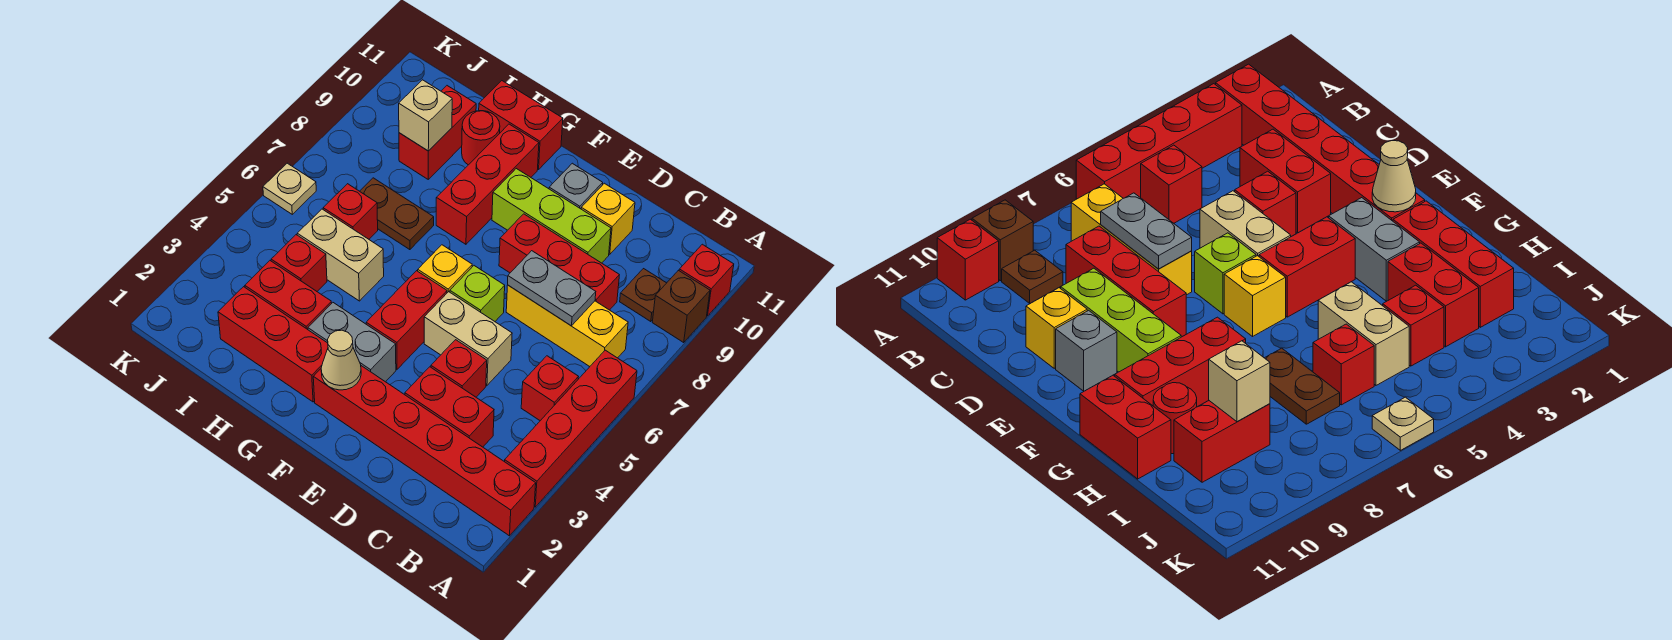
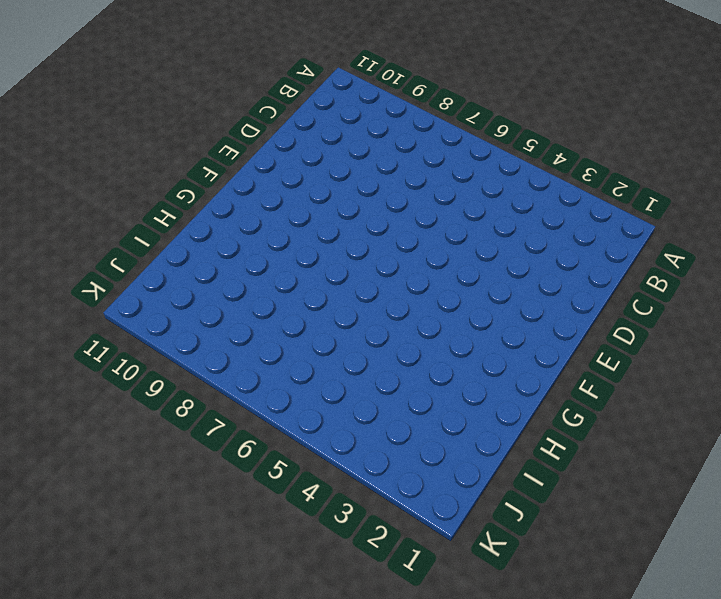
none -> red brick A2:F2 level 1
none -> red brick A3:A6 level 1
none -> brown brick A9 level 1
none -> red brick A10 level 1

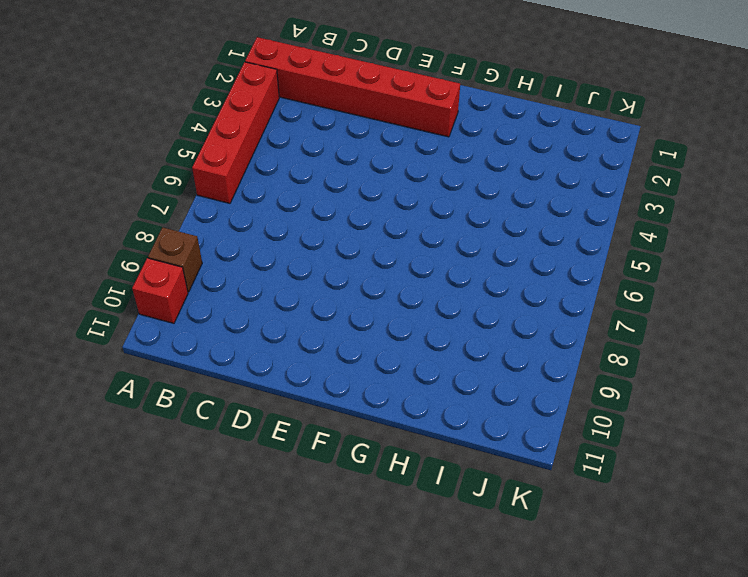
none -> red brick B5 level 1
none -> yellow brick B7:D7 level 1
none -> brown plate B9 level 1
none -> red brick C3:D3 level 1

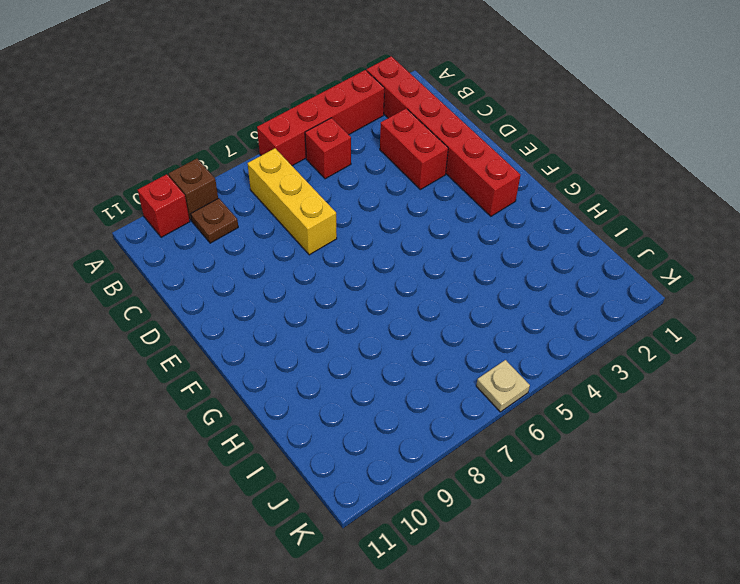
none -> red brick C8:E8 level 1
none -> red brick D4 level 1
none -> tan brick D5:E5 level 1
none -> lime brick D9:F9 level 1

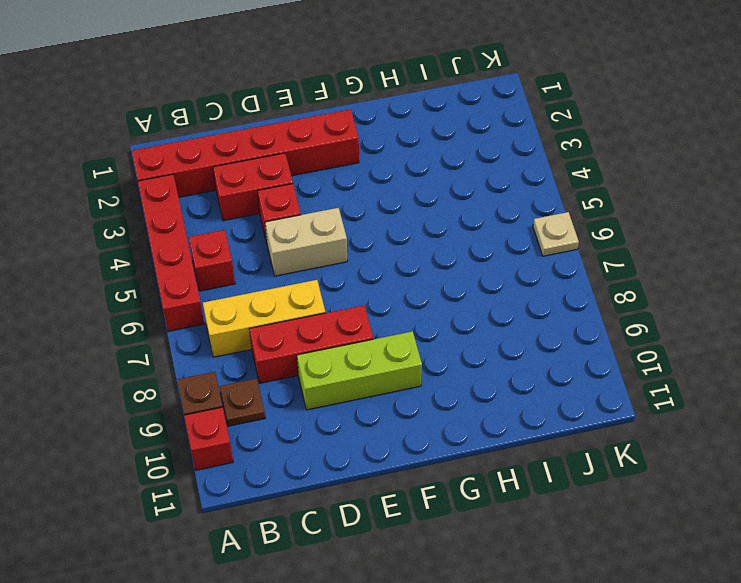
none -> yellow brick D10 level 1
none -> lime brick E6 level 1
none -> grey brick E10 level 1
none -> grey brick F3:G3 level 1

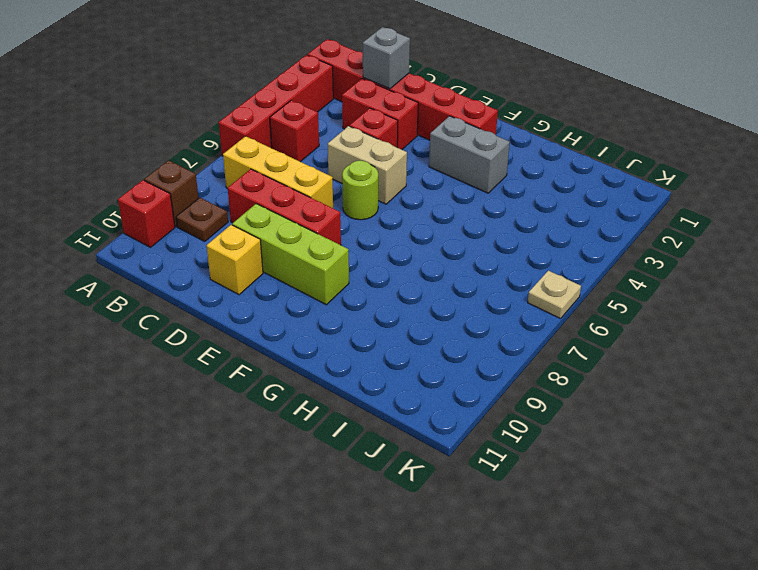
grey brick C2 level 2 -> grey brick E10 level 1
lime round brick E6 level 1 -> lime brick E6 level 1
none -> red brick F4:F5 level 1
none -> yellow brick F6 level 1
none -> red brick G2:I2 level 1
none -> red brick G8:G10 level 1

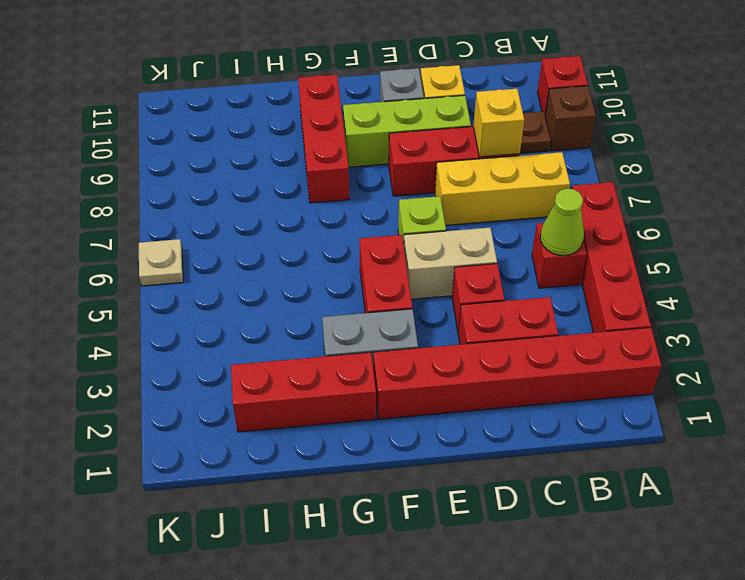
lime cone B5 level 2 -> none
yellow brick C8 level 2 -> yellow brick F6 level 1
none -> red brick G11:H11 level 1
none -> red brick H3:I3 level 1
none -> tan brick H5:I5 level 1
none -> brown plate H7:I7 level 1

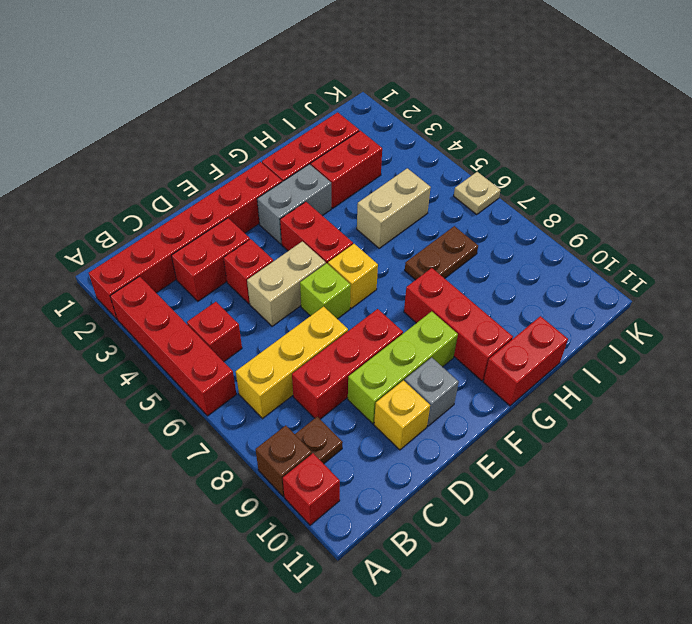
none -> red round brick H10 level 1
none -> red brick I4 level 1
none -> red brick I6 level 1
none -> red brick I9:I10 level 1

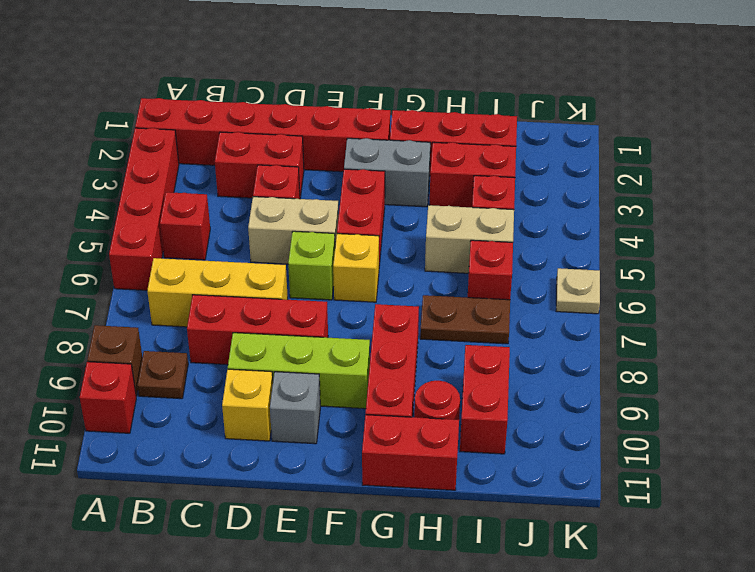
none -> grey plate C7:D7 level 2
none -> tan cone F2 level 2
none -> tan brick I9 level 2

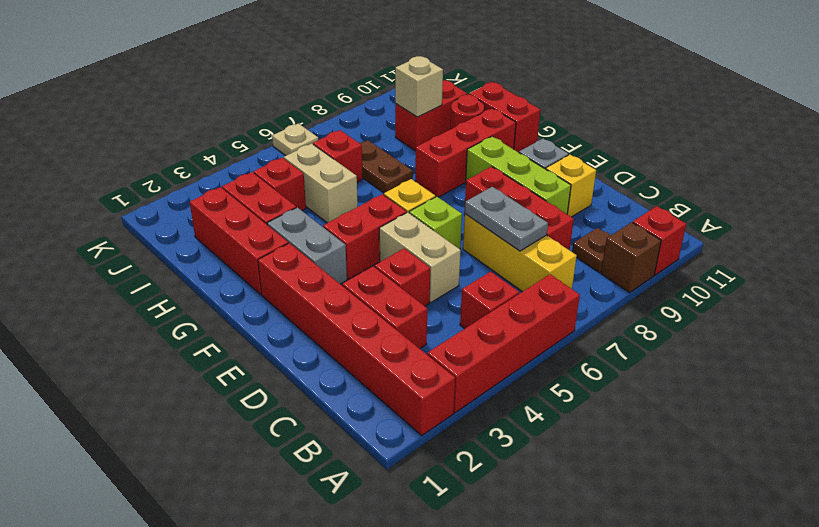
none -> tan cone F2 level 2

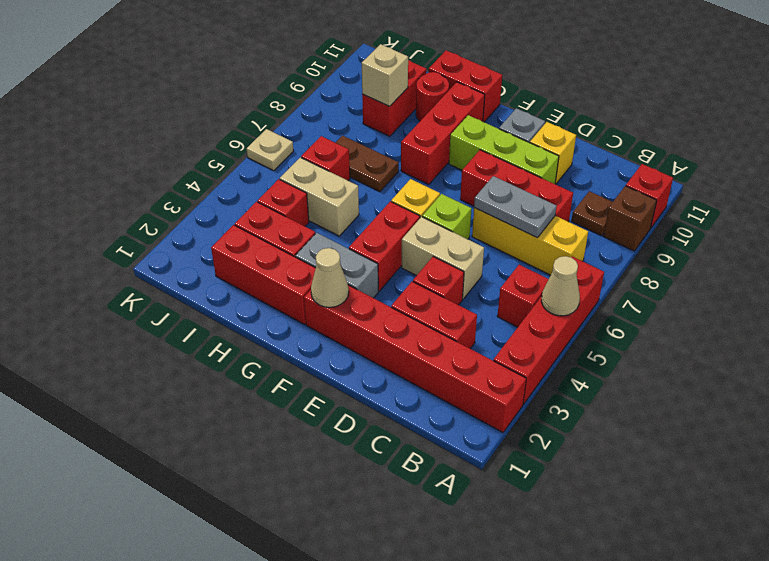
tan cone A5 level 2 -> none

